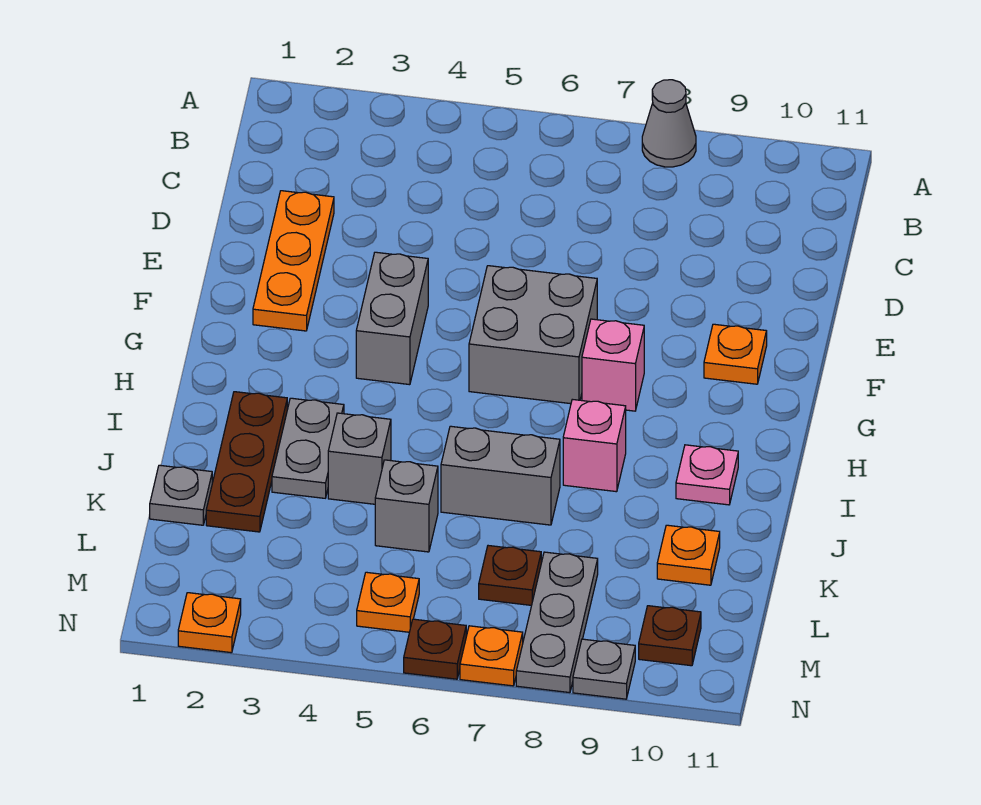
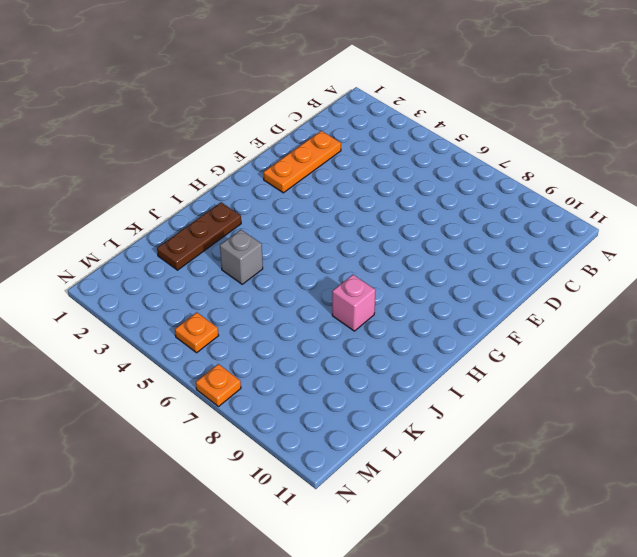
none -> grey cone A8 level 1
none -> grey brick F4:G4 level 1
none -> grey brick F6:G7 level 1

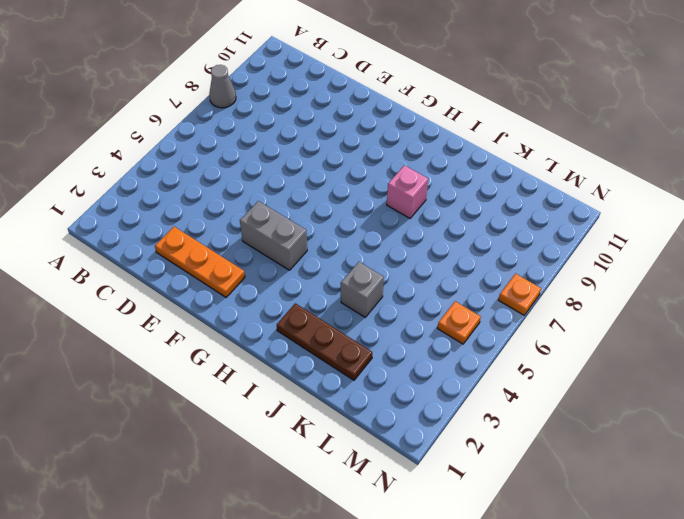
none -> grey brick F6:G7 level 1
none -> orange plate F10 level 1
none -> pink brick G8 level 1

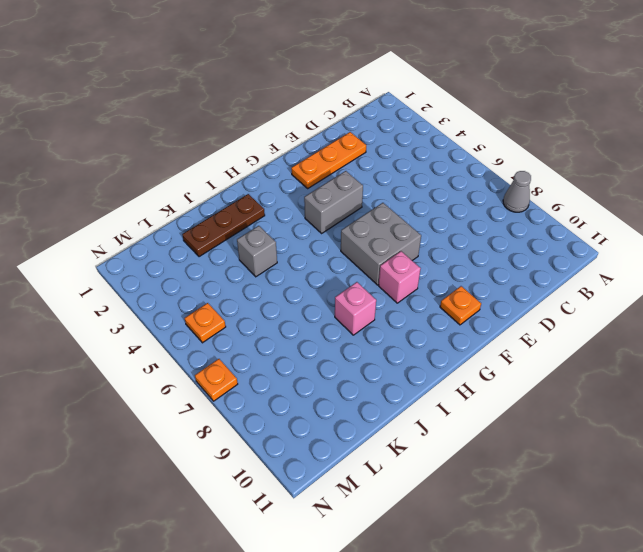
none -> grey plate I3:J3 level 1
none -> pink plate I10 level 1
none -> grey brick J6:J7 level 1

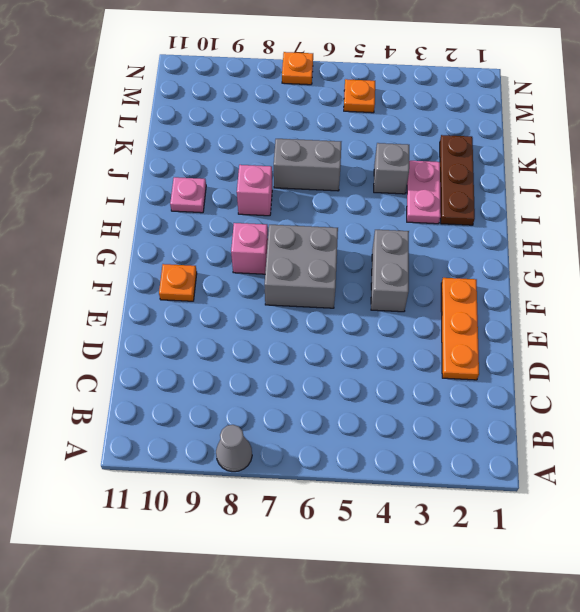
pink plate I3:J3 level 1 -> grey plate I3:J3 level 1
none -> grey plate K1 level 1
none -> grey brick K5 level 1
none -> orange plate K10 level 1

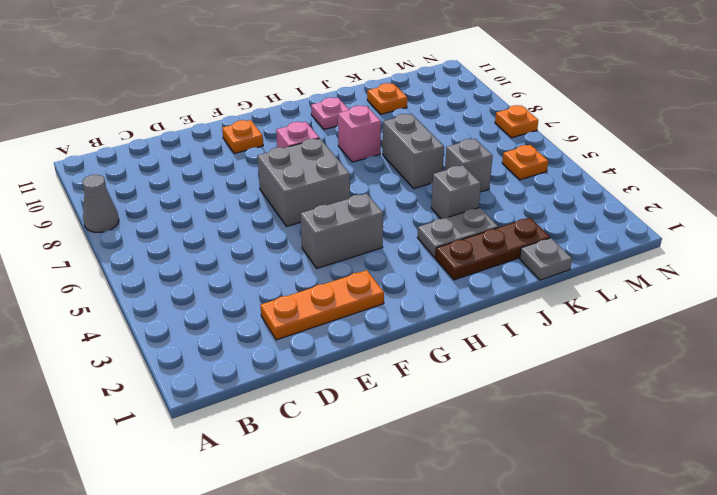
none -> brown plate L7 level 1
none -> grey plate L8:N8 level 1
none -> brown plate M10 level 1

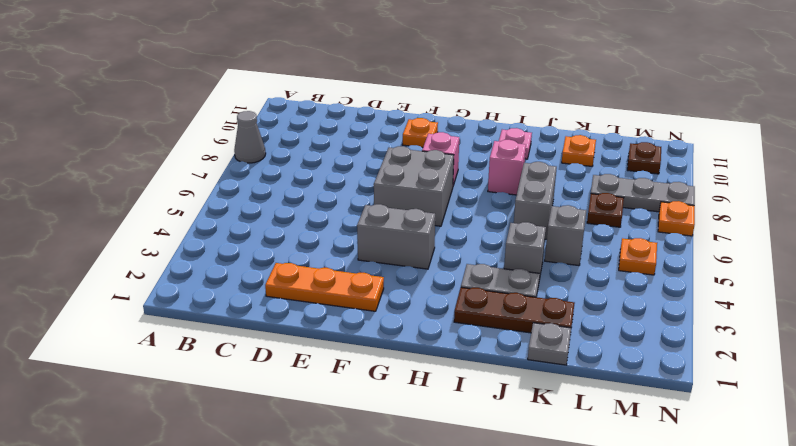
none -> orange plate N2 level 1
none -> brown plate N6 level 1
none -> grey plate N9 level 1

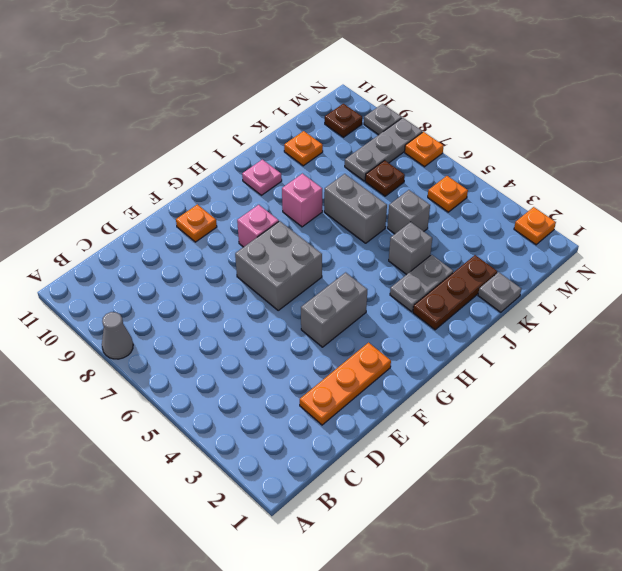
none -> brown plate N6 level 1

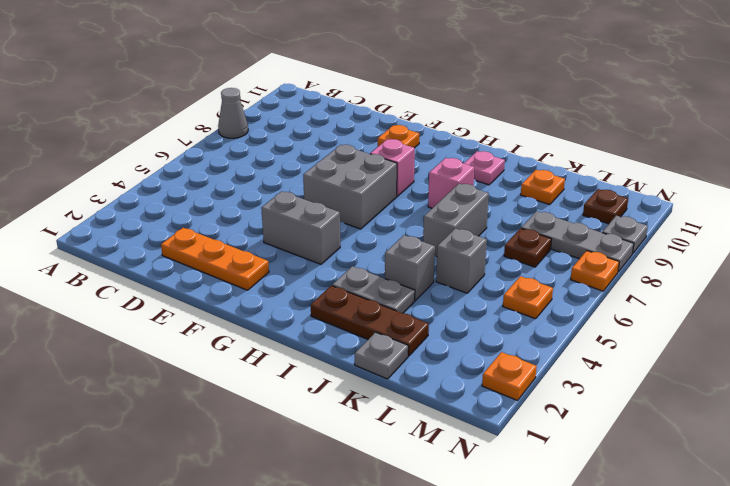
none -> brown plate N6 level 1

